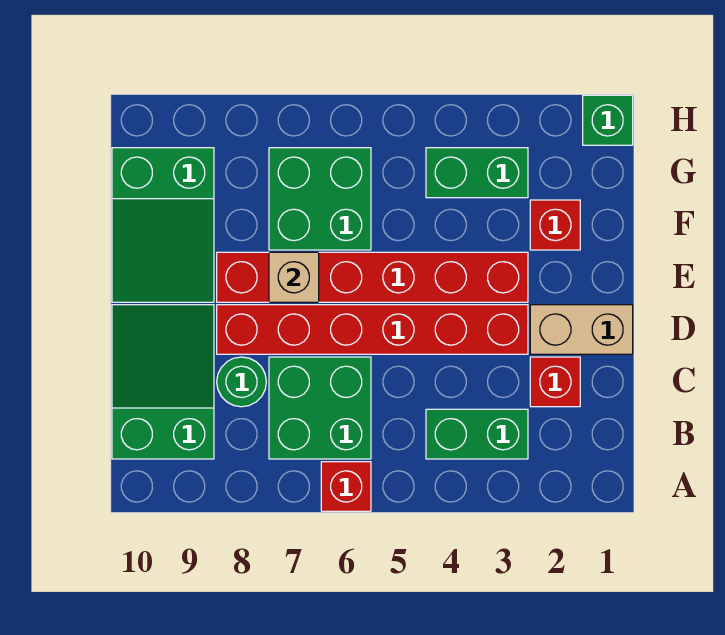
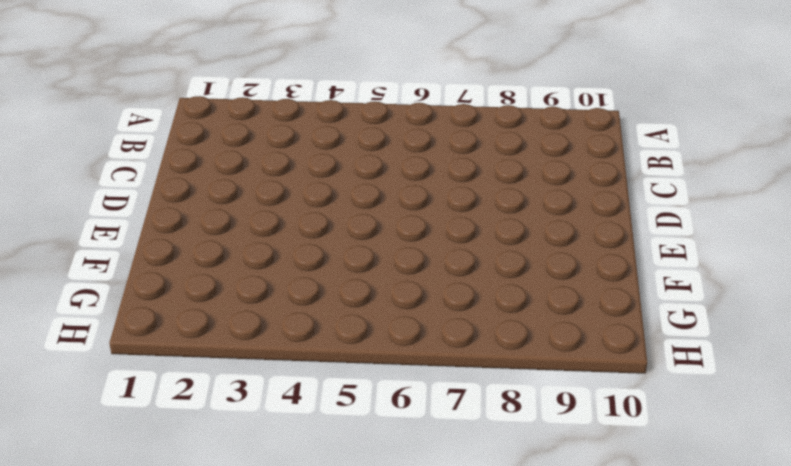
none -> red brick A6 level 1
none -> green brick B3:B4 level 1
none -> green brick B6:C7 level 1

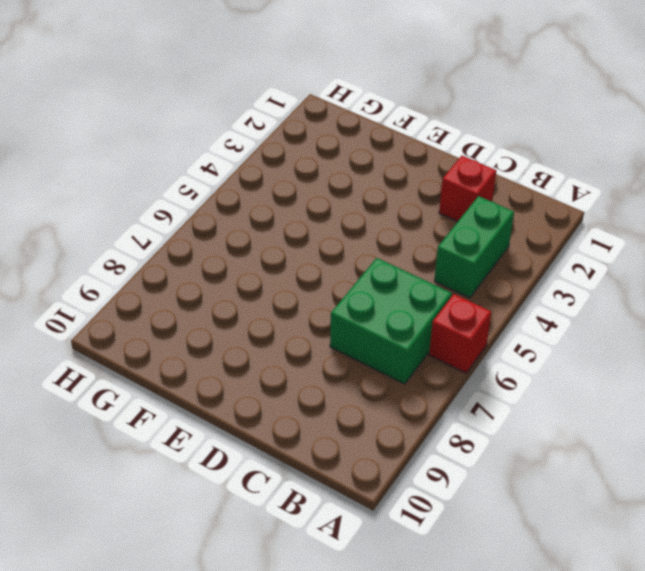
none -> green slope B9:D10 level 1 top B
none -> green round brick C8 level 1
none -> tan brick D1:D2 level 1

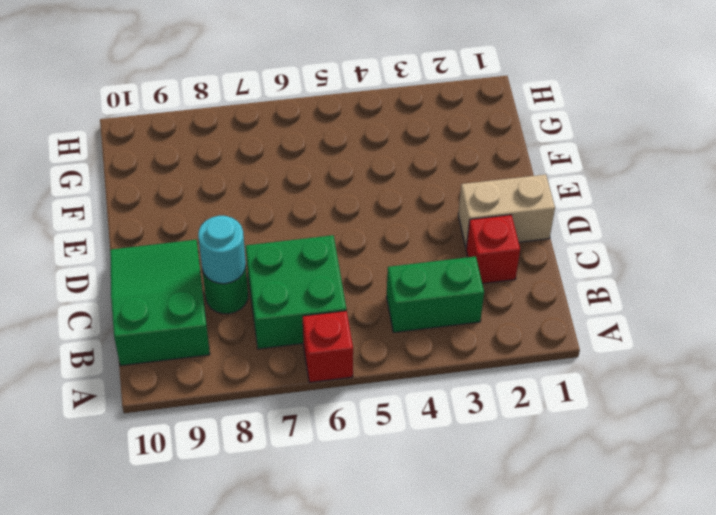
cyan round brick C8 level 2 -> none
none -> red brick D3:D8 level 1
none -> red brick E3:E8 level 1
none -> green slope E9:G10 level 1 top G

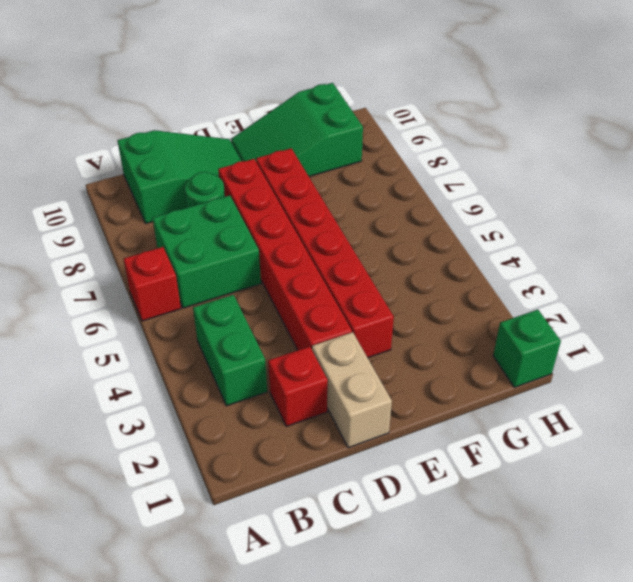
none -> red brick F2 level 1
none -> green brick F6:G7 level 1
none -> green brick G3:G4 level 1

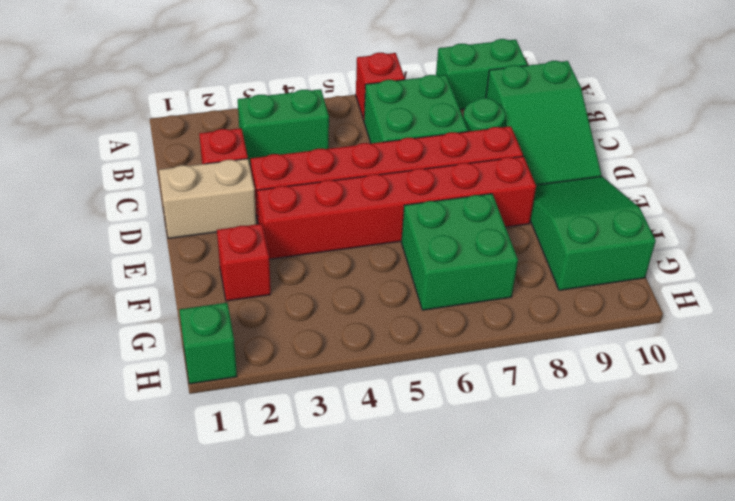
green brick A8:A9 level 1 -> green brick G3:G4 level 1
none -> tan brick E7 level 2

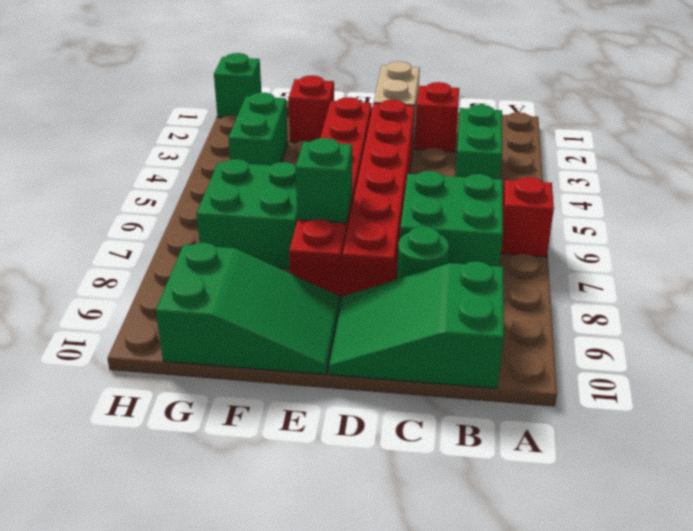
green brick E7 level 2 -> tan brick E7 level 2

